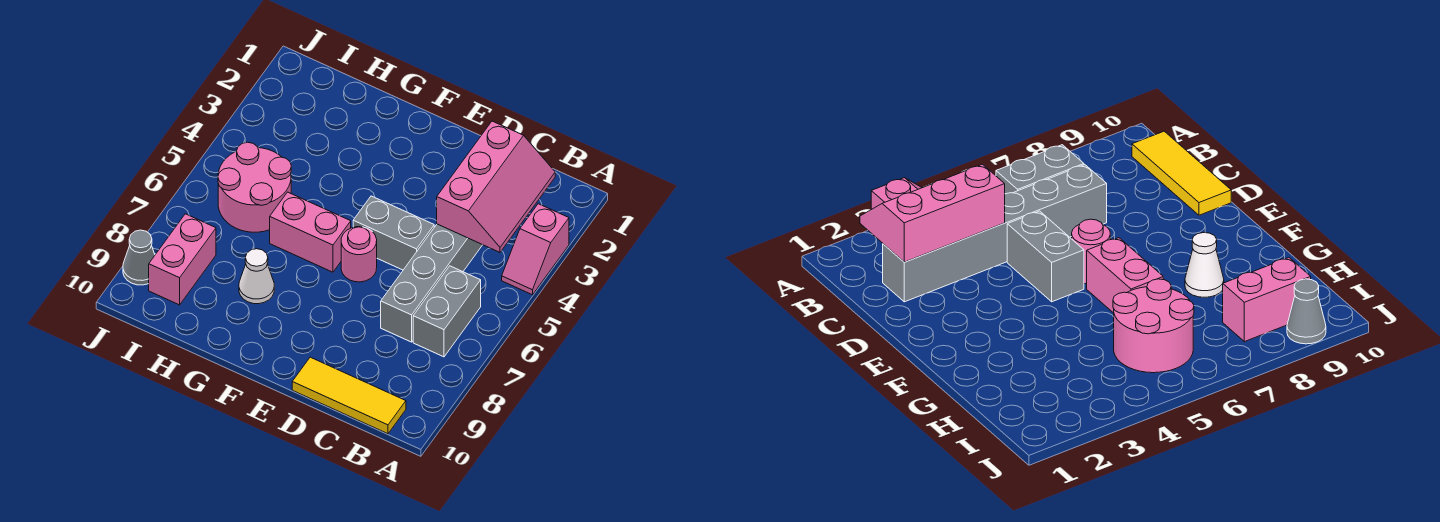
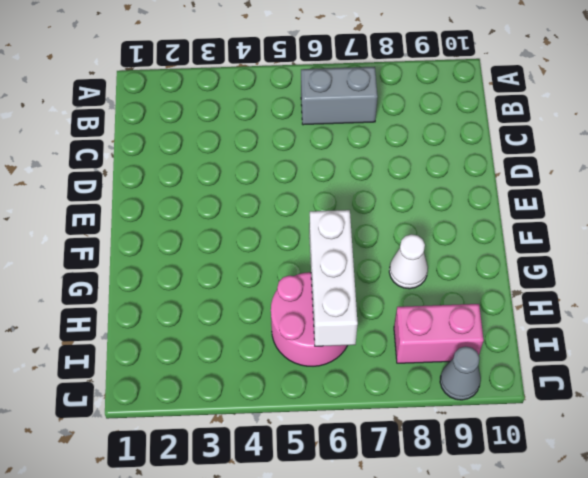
white brick G6:I6 level 2 -> none
none -> pink slope A3:A4 level 1 top 3
none -> yellow tile B10:D10 level 1
none -> grey brick C2:C7 level 1

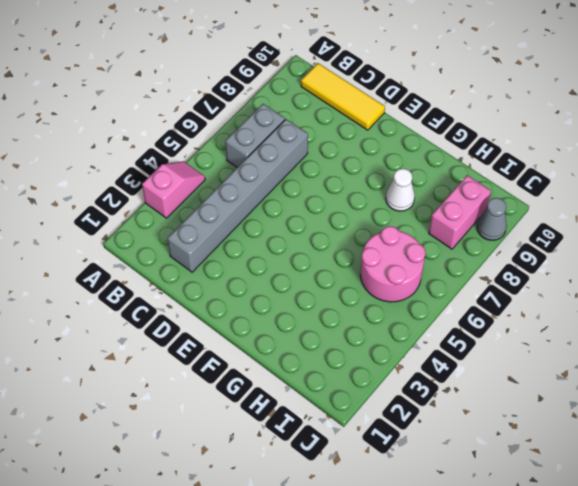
none -> grey brick D5:E5 level 1
none -> pink round brick E6 level 1
none -> pink brick F6:G6 level 1

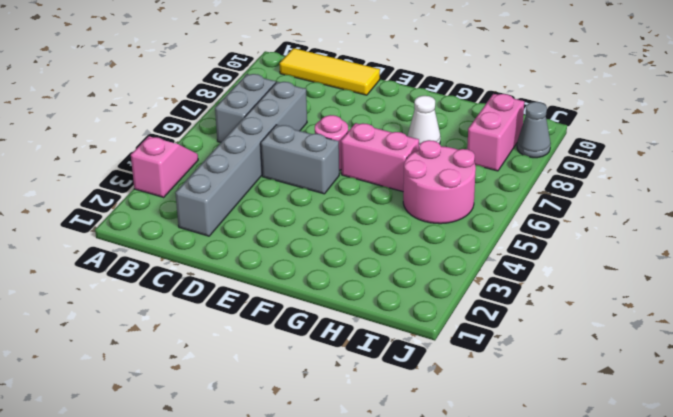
none -> pink slope B2:C4 level 2 top C

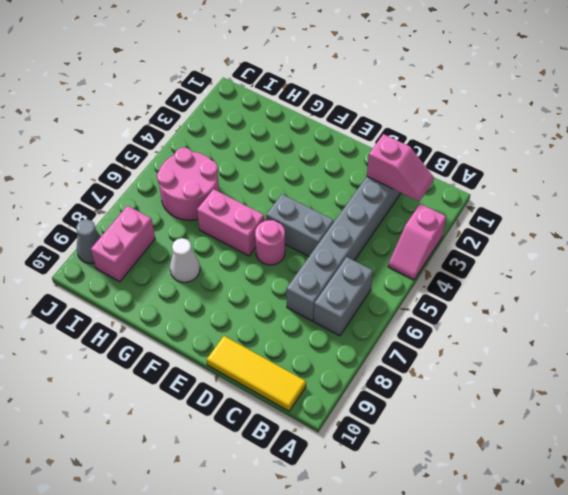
pink slope B2:C2 level 2 top C -> pink slope B2:C4 level 2 top C

